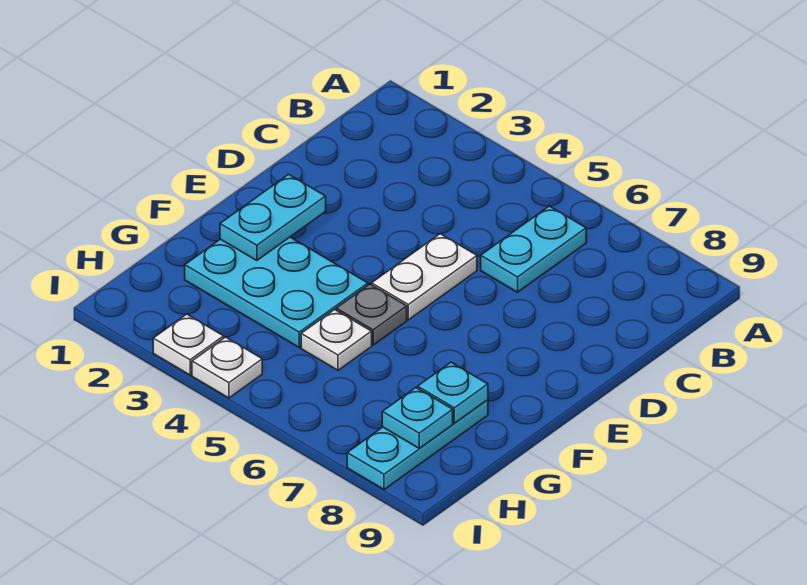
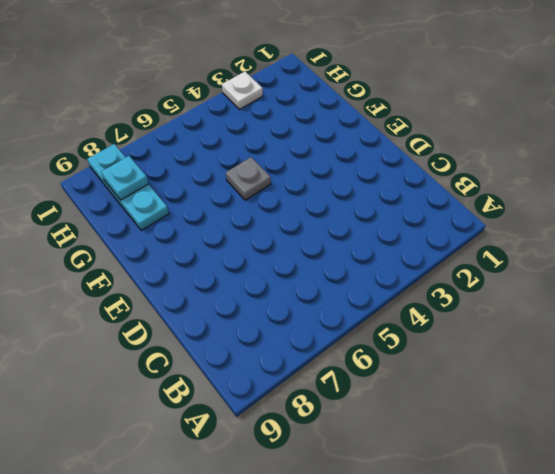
none -> cyan plate B6:C6 level 1
none -> white plate D5:E5 level 1

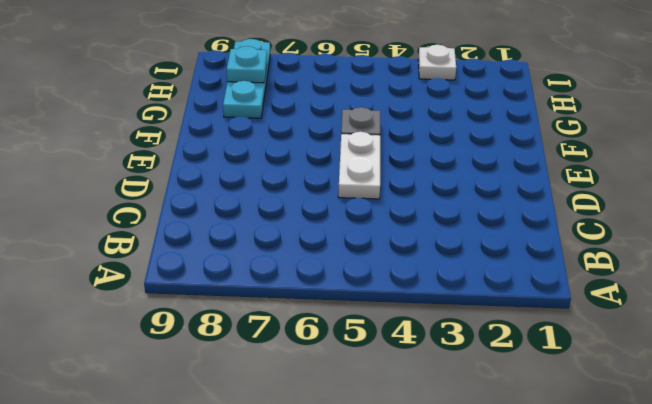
none -> cyan plate B6:C6 level 1
none -> cyan plate F2:G4 level 1

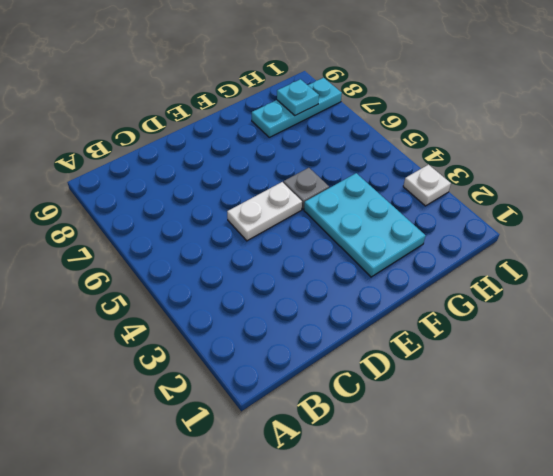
none -> cyan plate B6:C6 level 1
none -> white plate G5 level 1

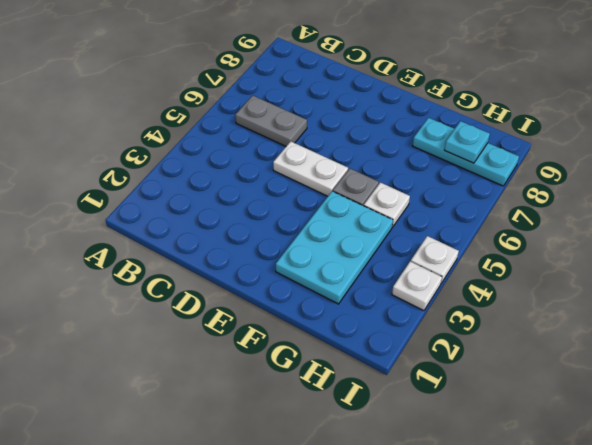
grey plate B6:C6 level 1 -> cyan plate B6:C6 level 1
none -> cyan plate E2:F2 level 2
none -> cyan plate G8 level 2

